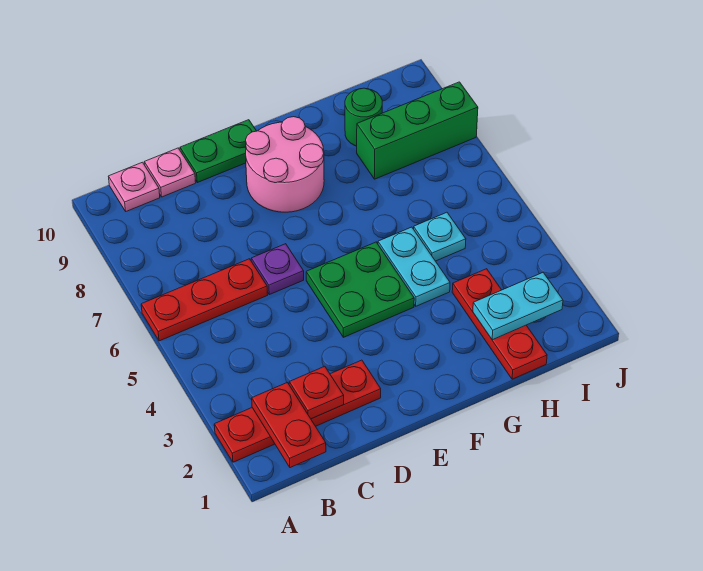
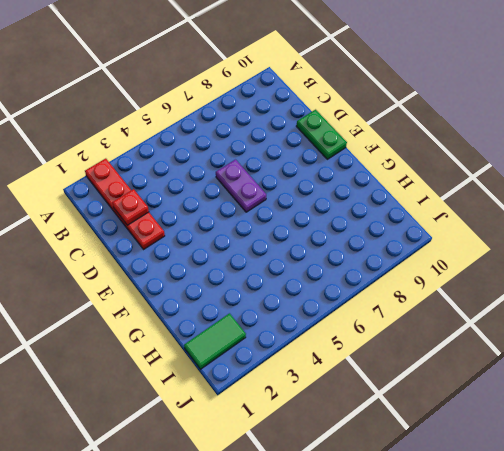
purple plate D6:E6 level 1 -> purple plate D6 level 1
green tile I1:I2 level 1 -> none
none -> red plate A6:C6 level 1
none -> pink plate B10 level 1
none -> pink plate C10 level 1

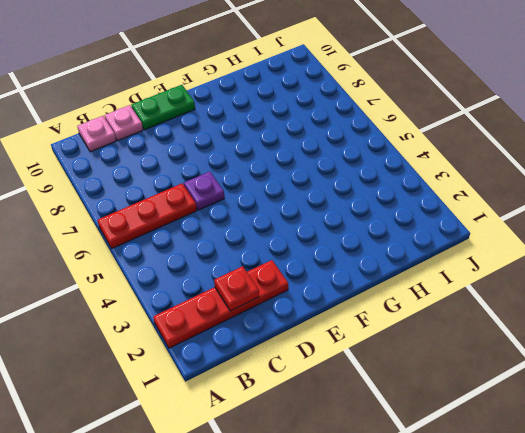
none -> green plate E4:F5 level 1
none -> pink round brick E8:F9 level 1
none -> cyan plate G4:G5 level 1

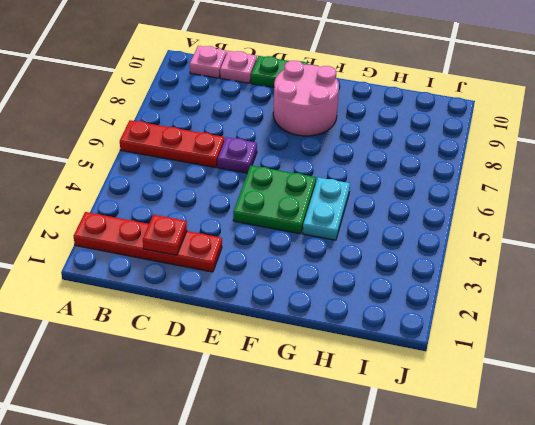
none -> red plate H1:H3 level 1
none -> cyan plate H5 level 1
none -> green brick H8:J8 level 1

